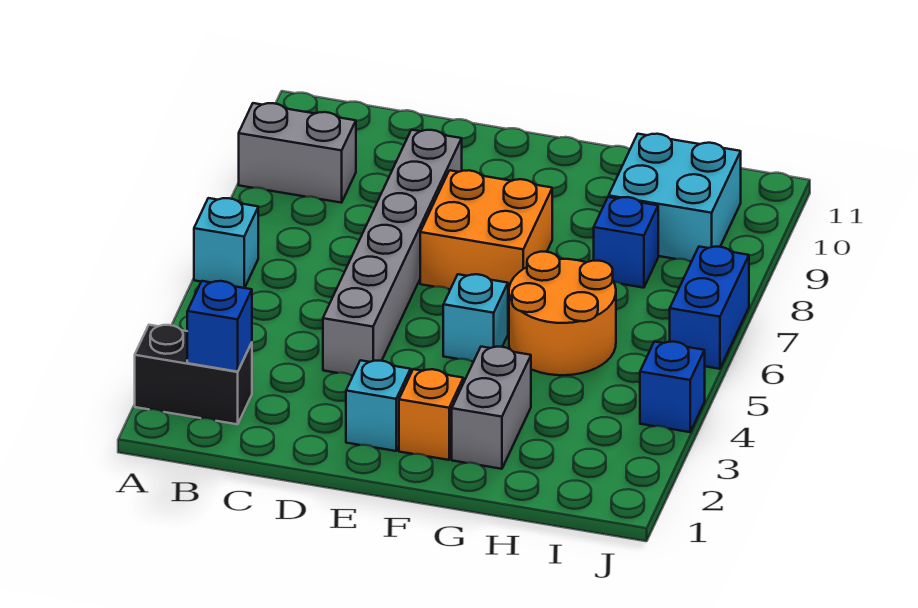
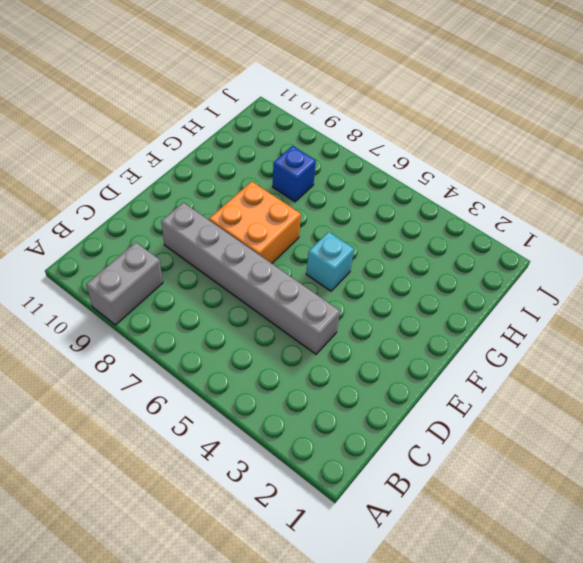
none -> black brick A2:B2 level 1
none -> cyan brick A6 level 1
none -> cyan brick E2 level 1

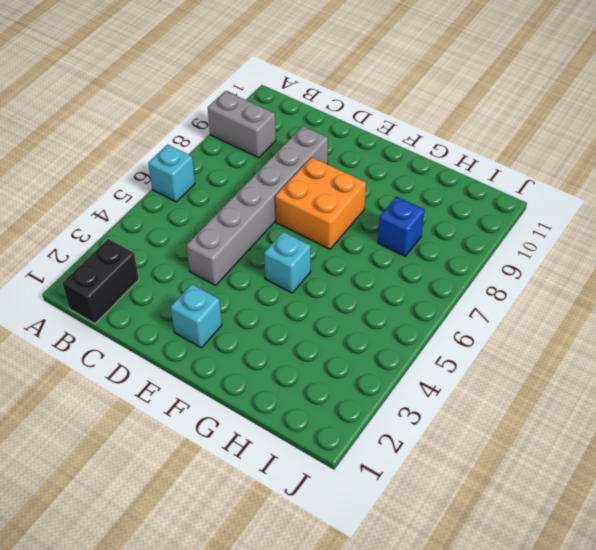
black brick B1:B2 level 1 -> black brick A2:B2 level 1
none -> orange brick F2 level 1
none -> grey brick G2:G3 level 1
none -> orange round brick G5:H6 level 1

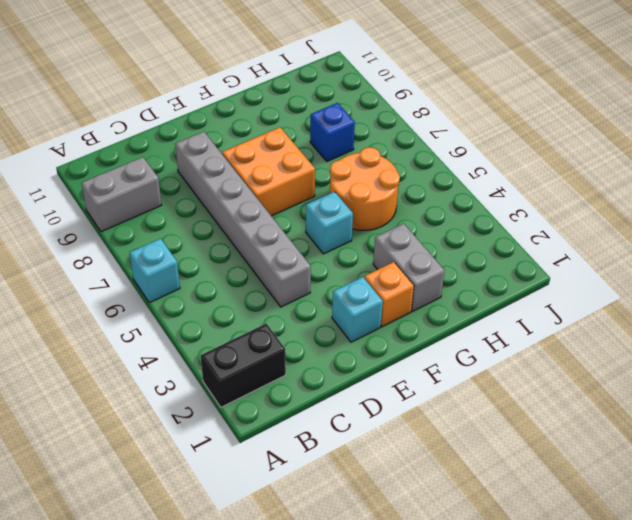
none -> cyan brick H9:I10 level 1
none -> blue brick J4 level 1
none -> blue brick J6:J7 level 1

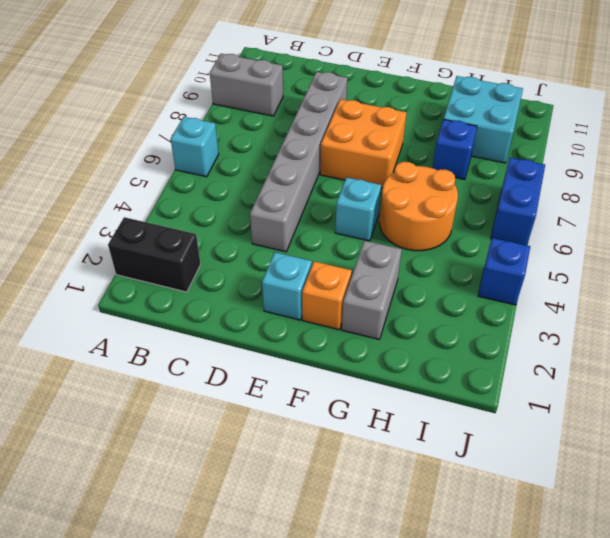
none -> blue brick B2 level 2

